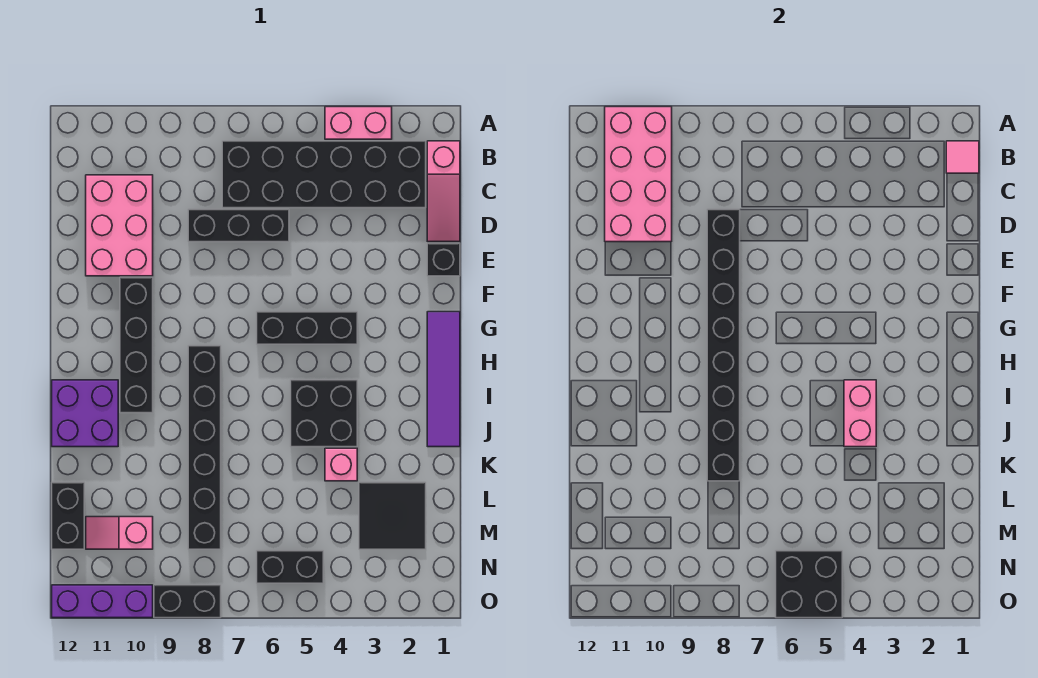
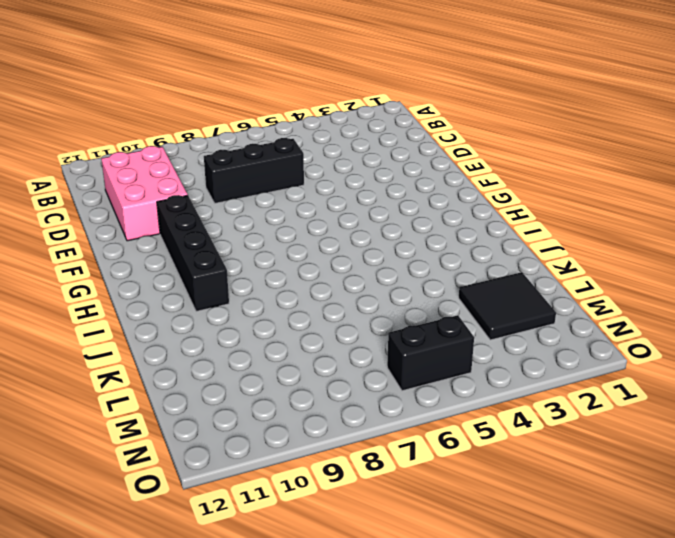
none -> pink brick A3:A4 level 1
none -> pink slope B1:D1 level 1 top B
none -> black brick B2:C7 level 1

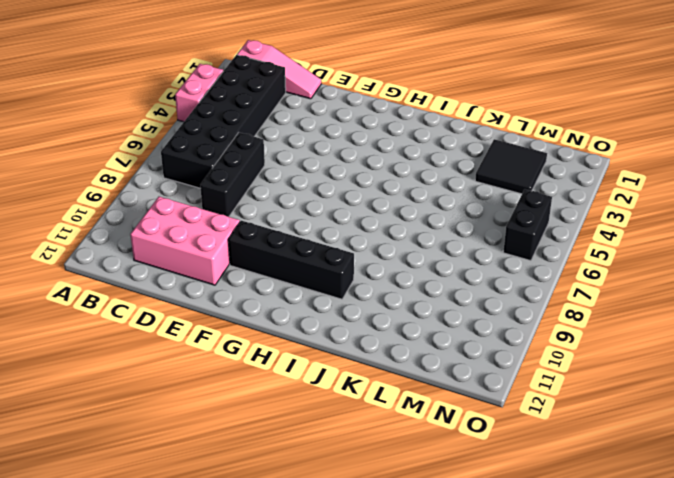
none -> black brick E1 level 1
none -> purple tile G1:J1 level 1
none -> black brick G4:G6 level 1

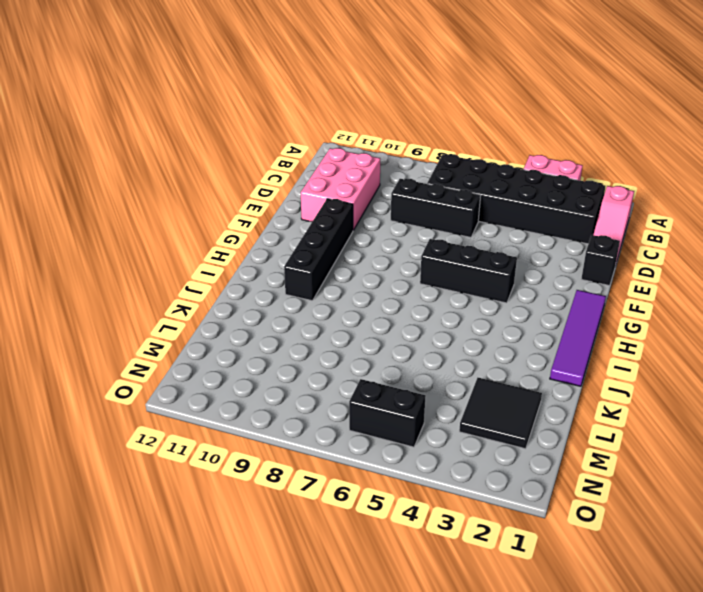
none -> black brick H8:M8 level 1
none -> black brick I4:J5 level 1
none -> purple brick I11:J12 level 1

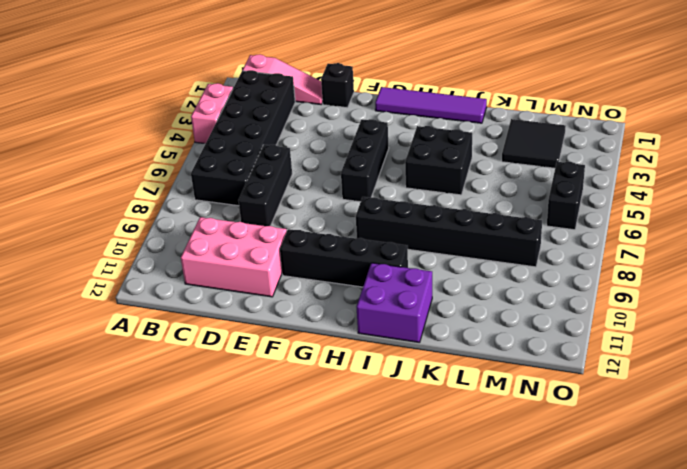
none -> pink brick K4 level 1
none -> black brick L12:M12 level 1
none -> pink slope M10:M11 level 1 top 10

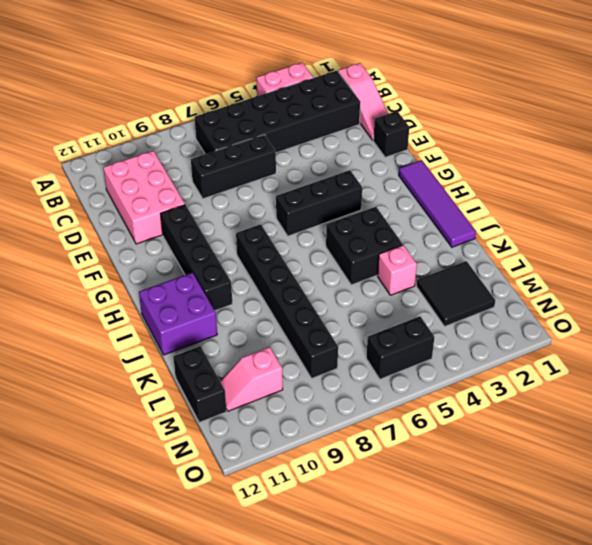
none -> black brick O8:O9 level 1
none -> purple brick O10:O12 level 1
none -> pink brick A10:D11 level 2

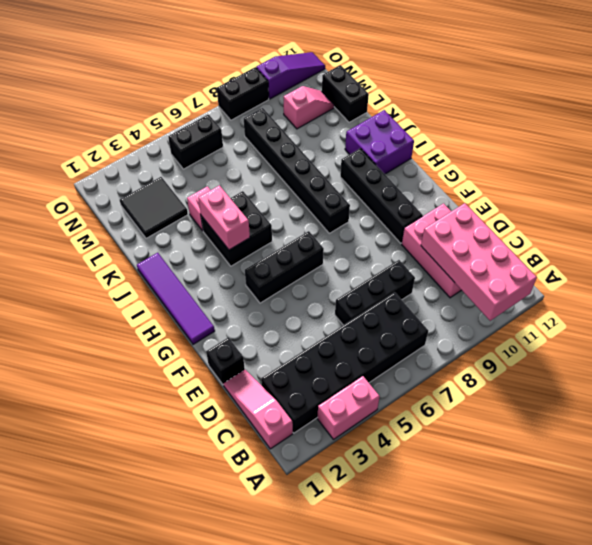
purple slope O10:O12 level 1 top 10 -> purple brick O10:O12 level 1
none -> pink tile B1 level 2
none -> black brick D8:K8 level 2
none -> black brick N5:O6 level 2

